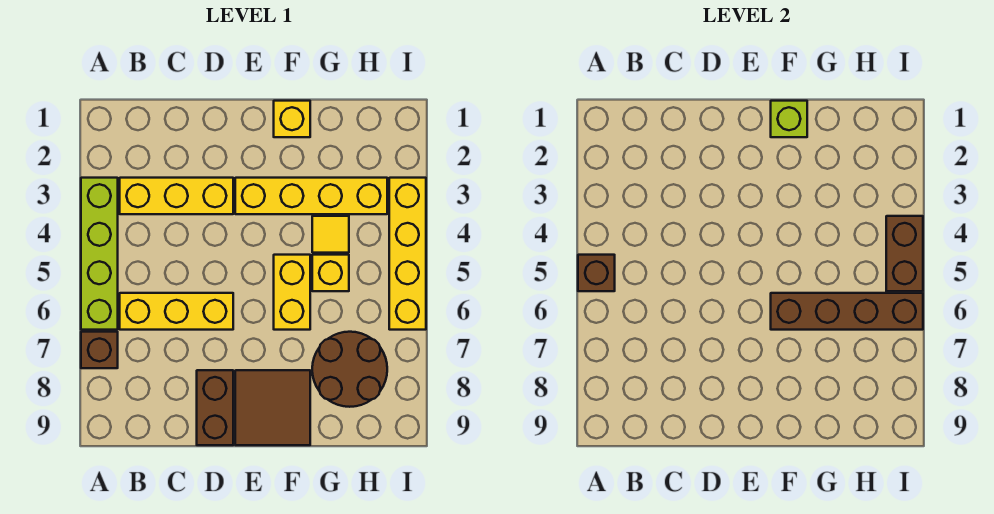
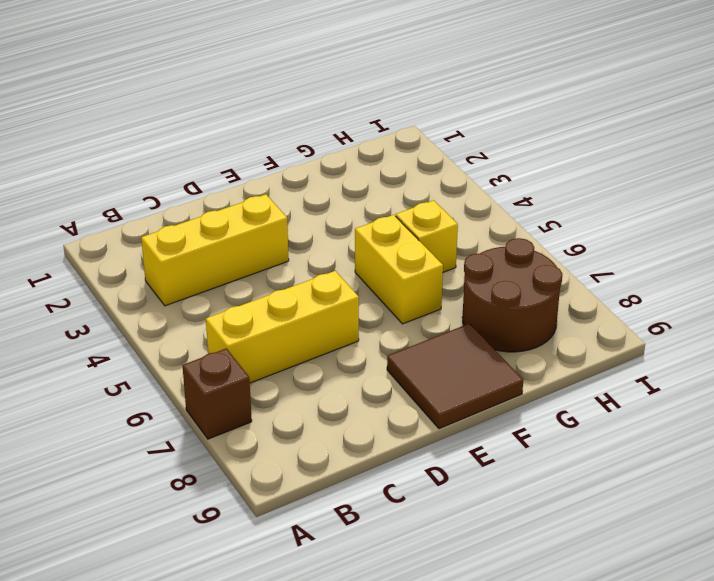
none -> lime brick A3:A6 level 1
none -> brown brick D8:D9 level 1
none -> yellow brick E3:H3 level 1

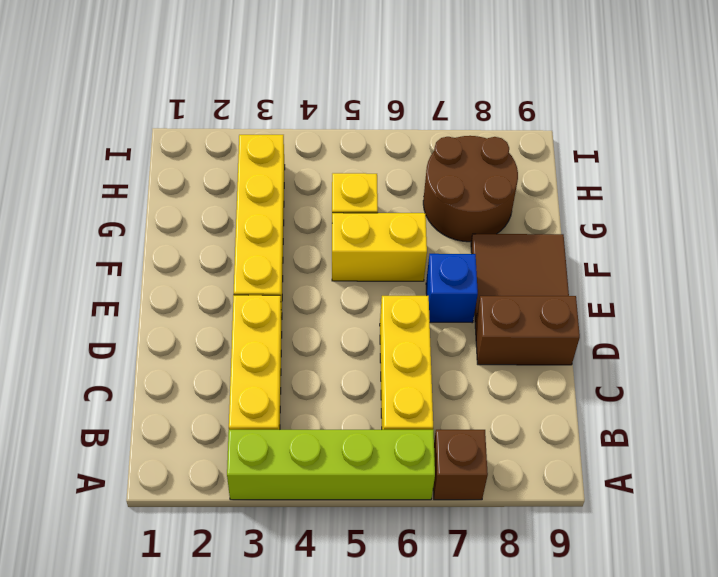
blue brick E7 level 1 -> none
none -> yellow brick F1 level 1
none -> yellow tile G4 level 1
none -> yellow brick I3:I6 level 1

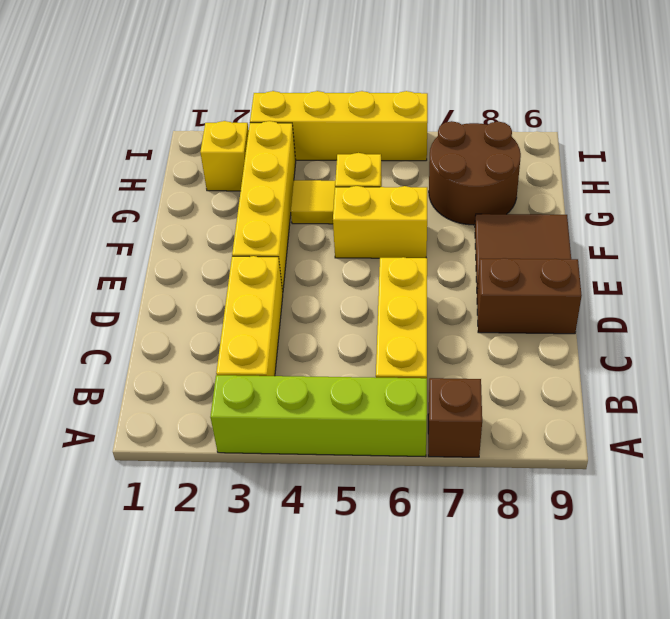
yellow brick H2 level 1 -> yellow brick F1 level 1
none -> brown brick A5 level 2
none -> lime brick F1 level 2
none -> brown brick F6:I6 level 2

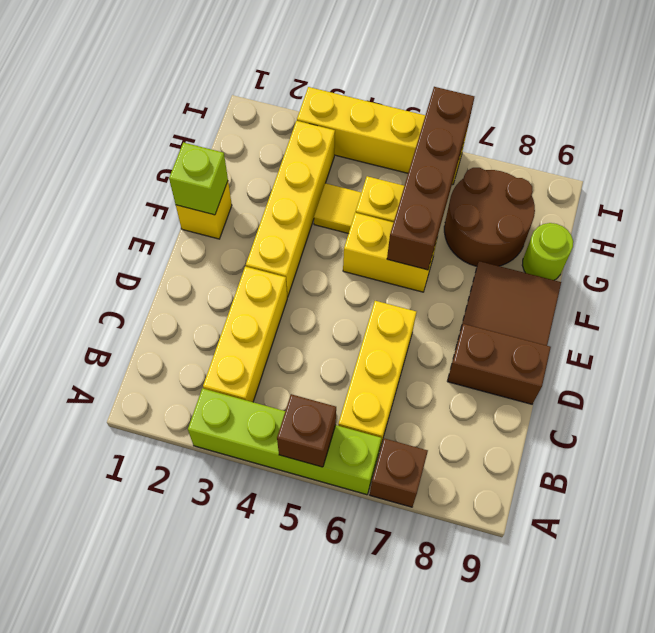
lime round brick G9 level 1 -> none
none -> brown brick I4:I5 level 2

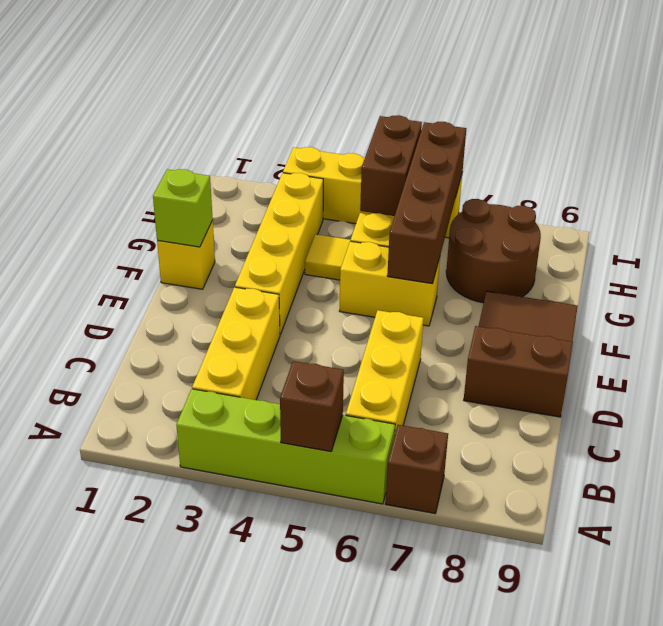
brown brick H5:I5 level 2 -> brown brick I4:I5 level 2

